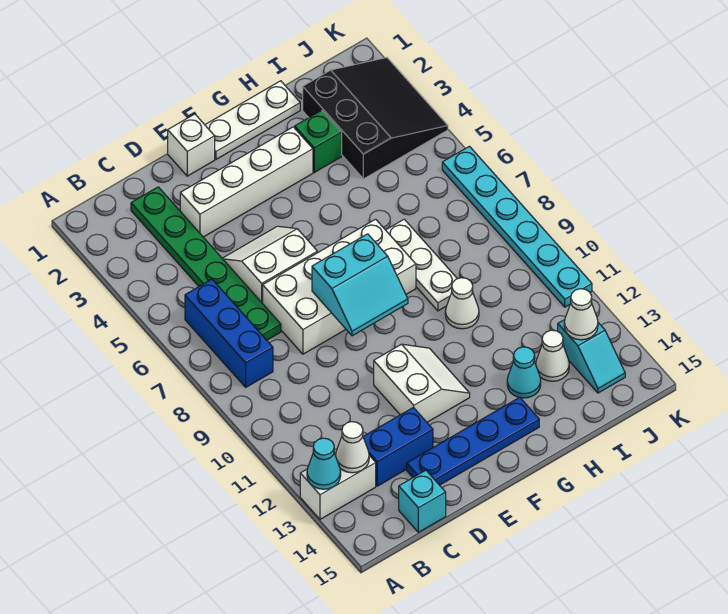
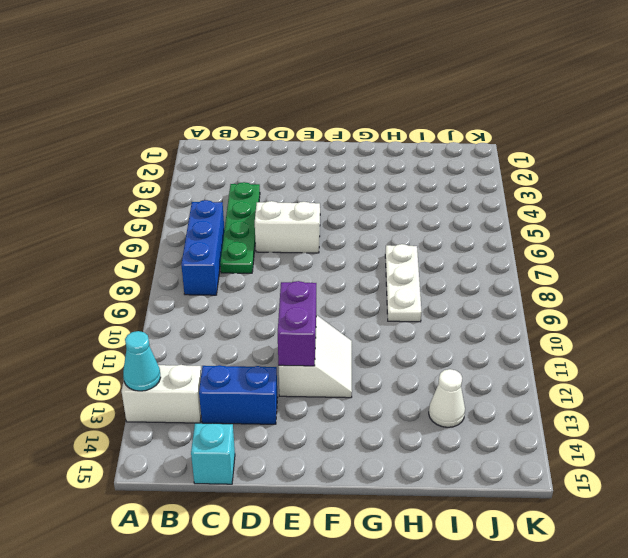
green plate C4:C7 level 1 -> green plate C2:C7 level 1
purple brick E11:E12 level 2 -> none
none -> white brick D3:G3 level 1
none -> white brick D7:G8 level 1
none -> blue plate D14:G14 level 1

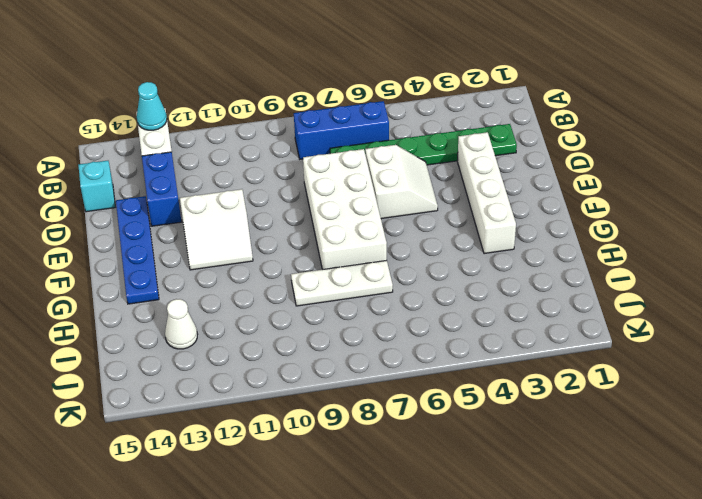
none -> white brick E1 level 1
none -> white plate F1:H1 level 1
none -> green brick H3 level 1

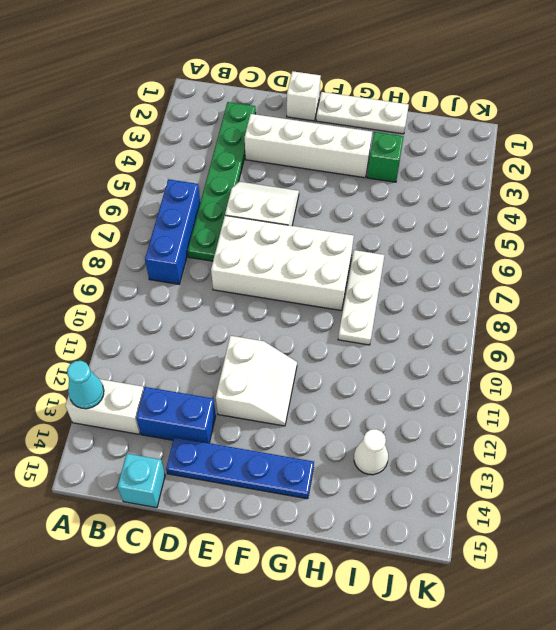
none -> white cone H10 level 1
none -> cyan cone H13 level 1
none -> black slope I2:K4 level 1 top I

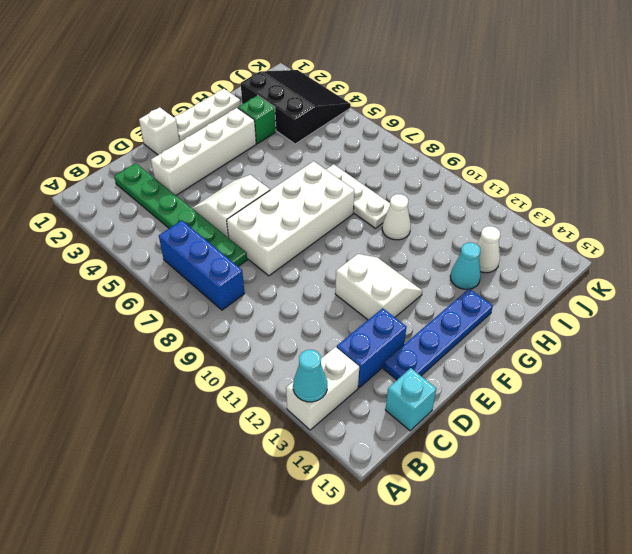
none -> cyan slope J13:J14 level 1 top 13
none -> cyan plate K6:K11 level 1
none -> white cone B13 level 2

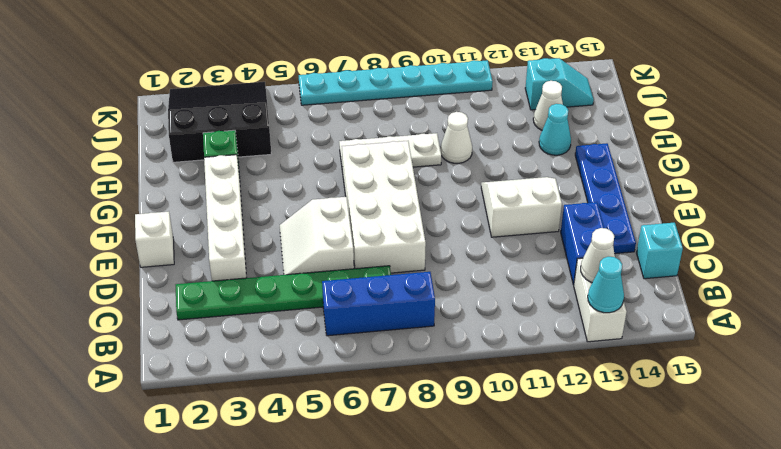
none -> white plate F1:H1 level 1
none -> cyan slope E8:F9 level 2 top 8
none -> white cone J13 level 2

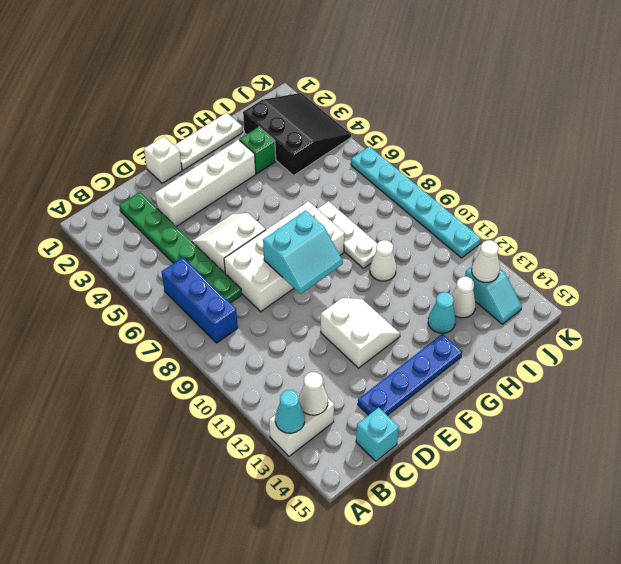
none -> blue brick C13:D13 level 1

